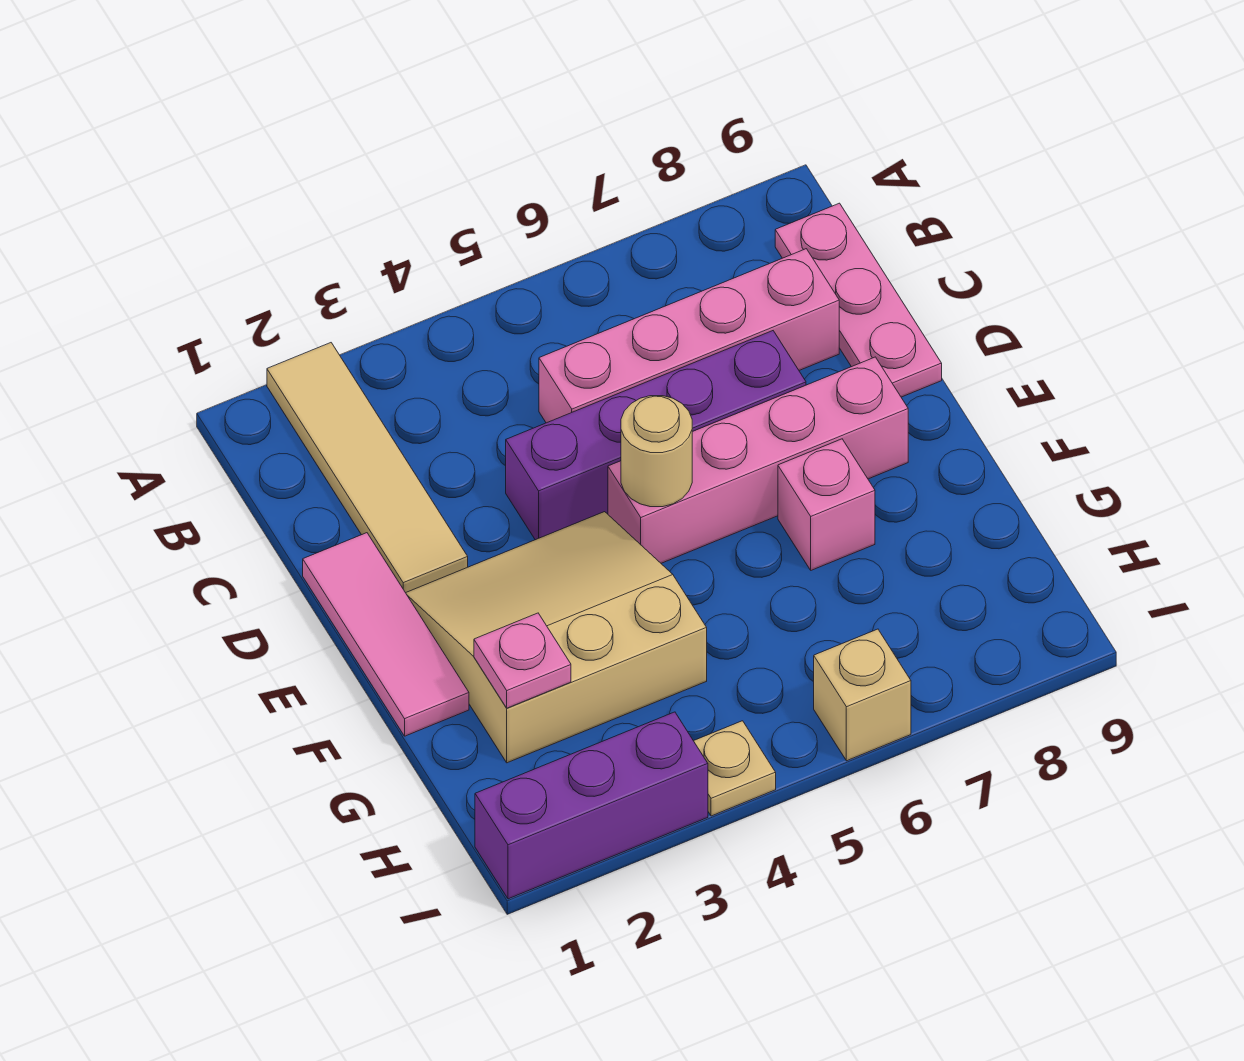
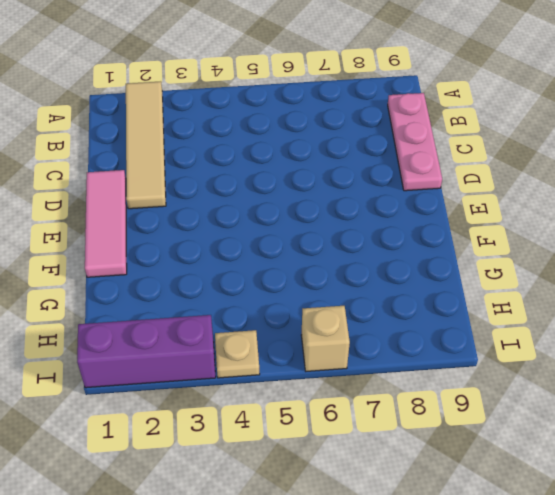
none -> pink brick C5:C8 level 1
none -> purple brick D4:D7 level 1
none -> tan slope E2:G4 level 1 top G

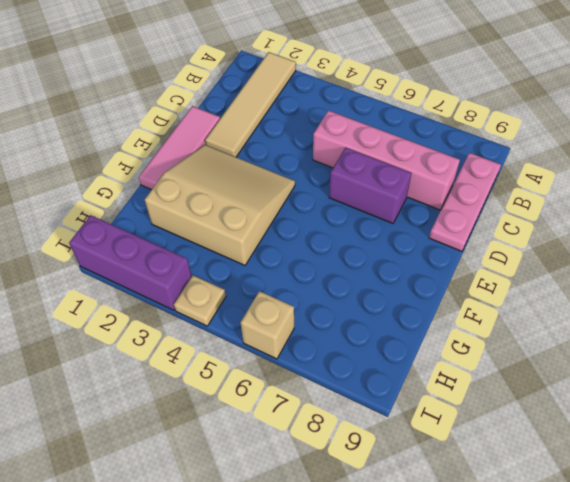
purple brick D6:D7 level 1 -> purple brick D4:D7 level 1
none -> pink brick E5:E8 level 1
none -> pink brick F7 level 1
none -> tan round brick E5 level 2

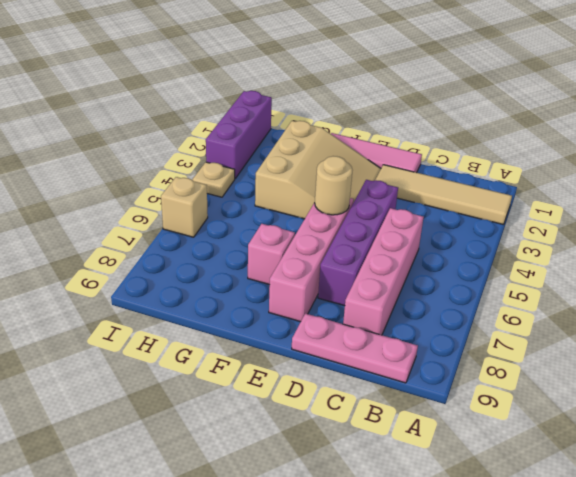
none -> pink plate G2 level 2

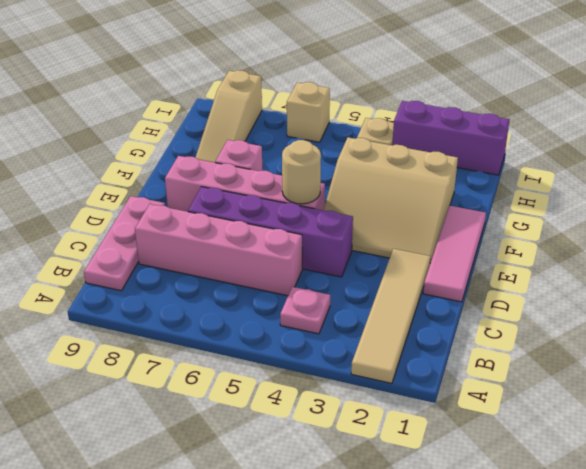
pink plate B4 level 1 -> pink plate G2 level 2
tan slope G8:I8 level 1 top I -> none

